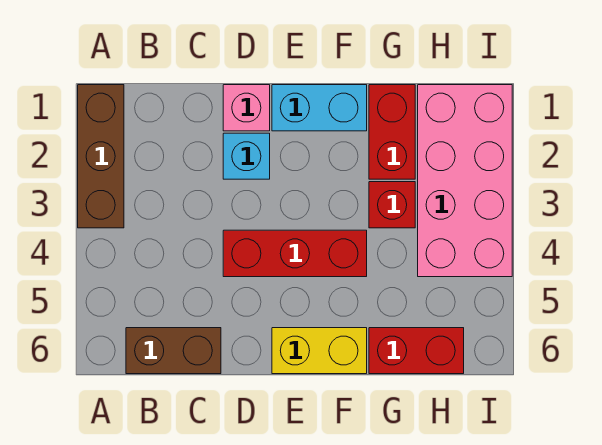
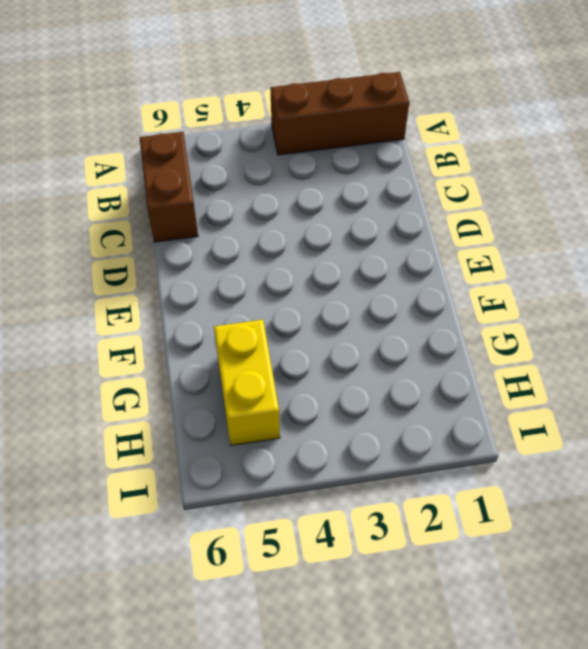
yellow brick G5:H5 level 1 -> yellow brick E6:F6 level 1
none -> pink brick D1 level 1
none -> cyan brick D2 level 1

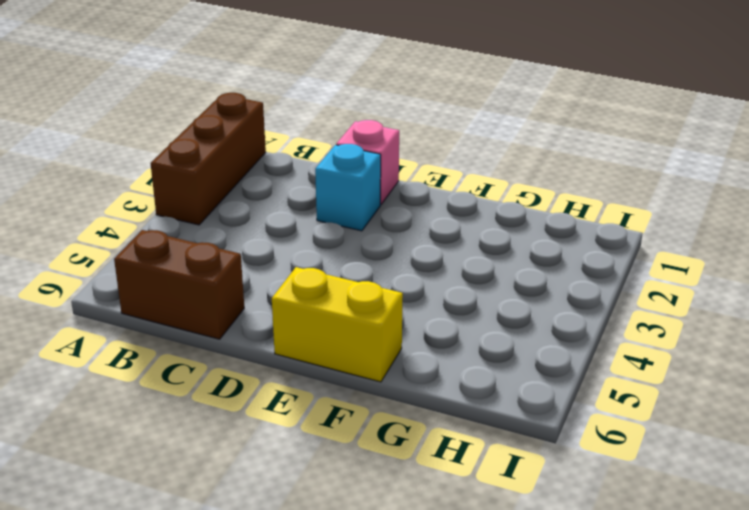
none -> red brick D4:F4 level 1
none -> cyan brick E1:F1 level 1

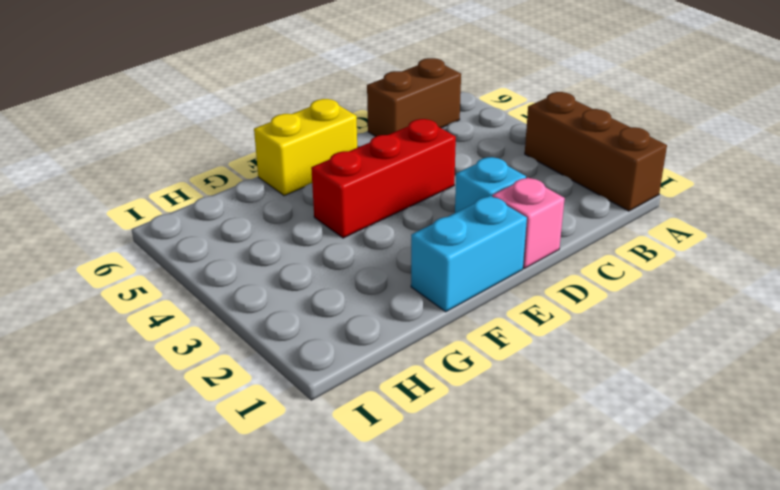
none -> red brick G1:G2 level 1
none -> red brick G3 level 1

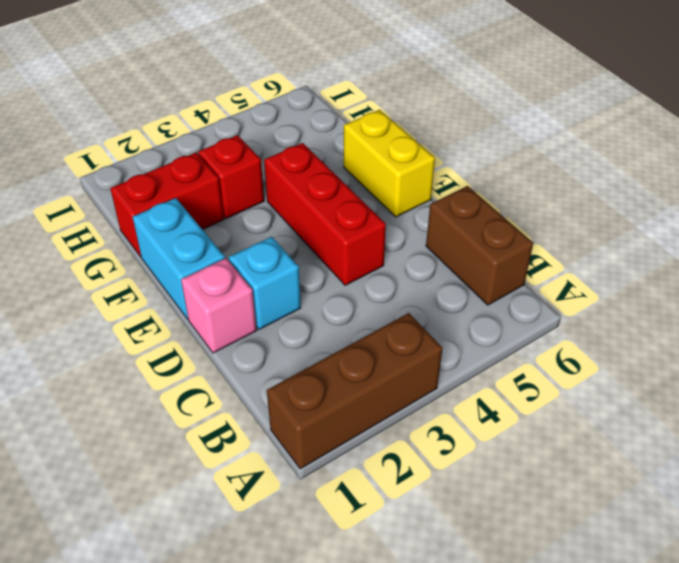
none -> red brick G6:H6 level 1
none -> pink brick H1:I4 level 1

